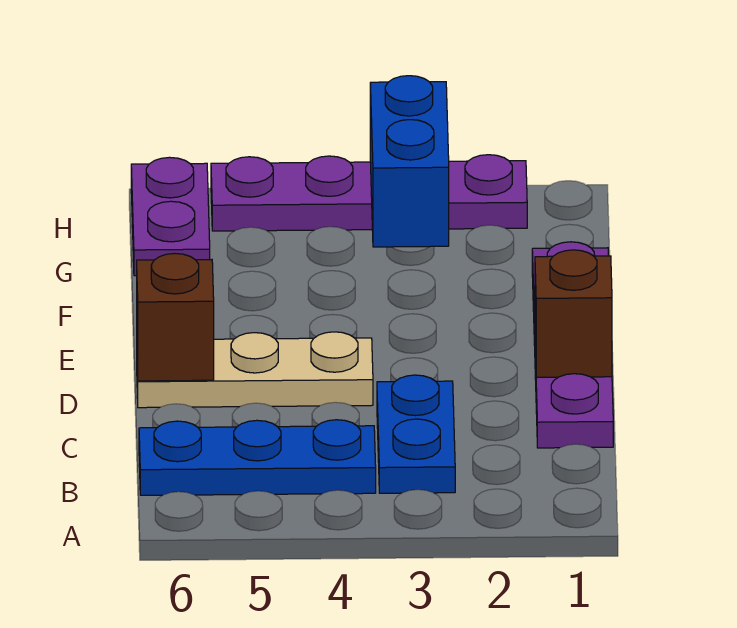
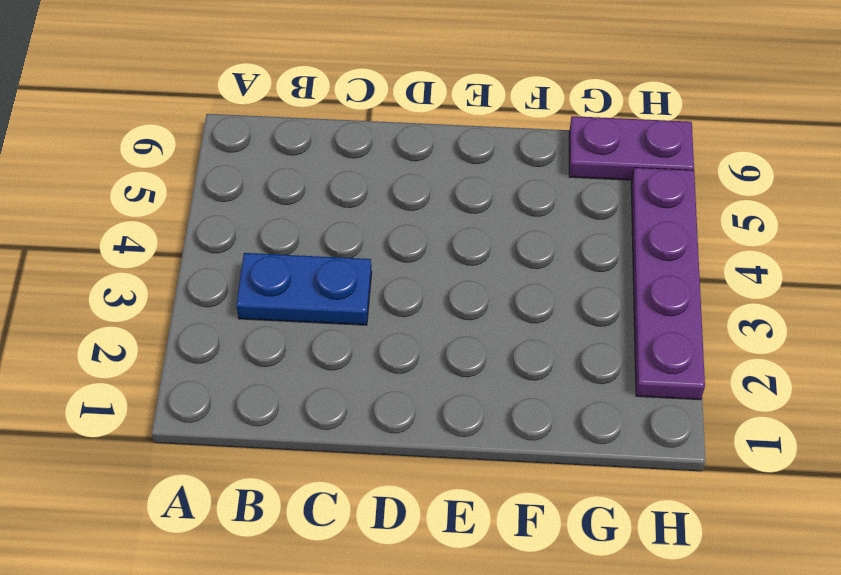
none -> blue plate B4:B6 level 1
none -> purple plate C1:F1 level 1

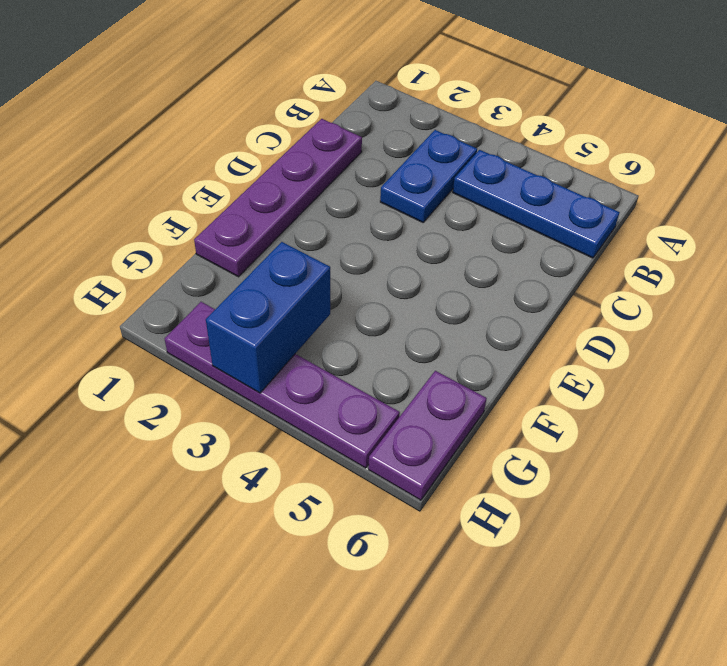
none -> tan plate D4:D6 level 1
none -> brown brick D1 level 2

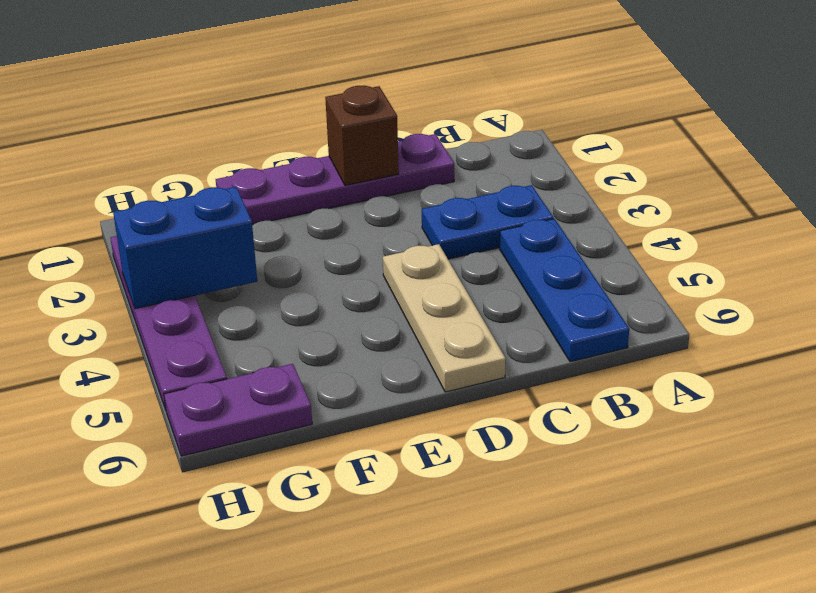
none -> brown brick D6 level 2

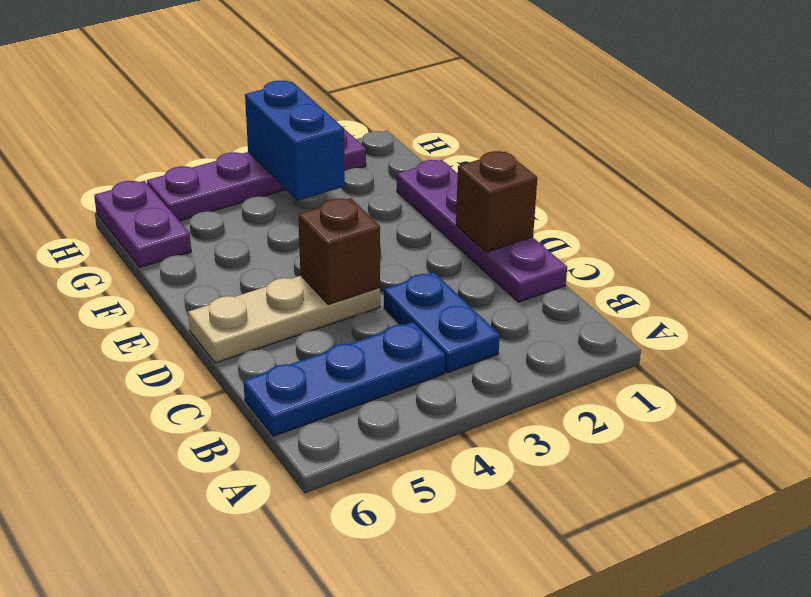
brown brick D4 level 2 -> brown brick D6 level 2

